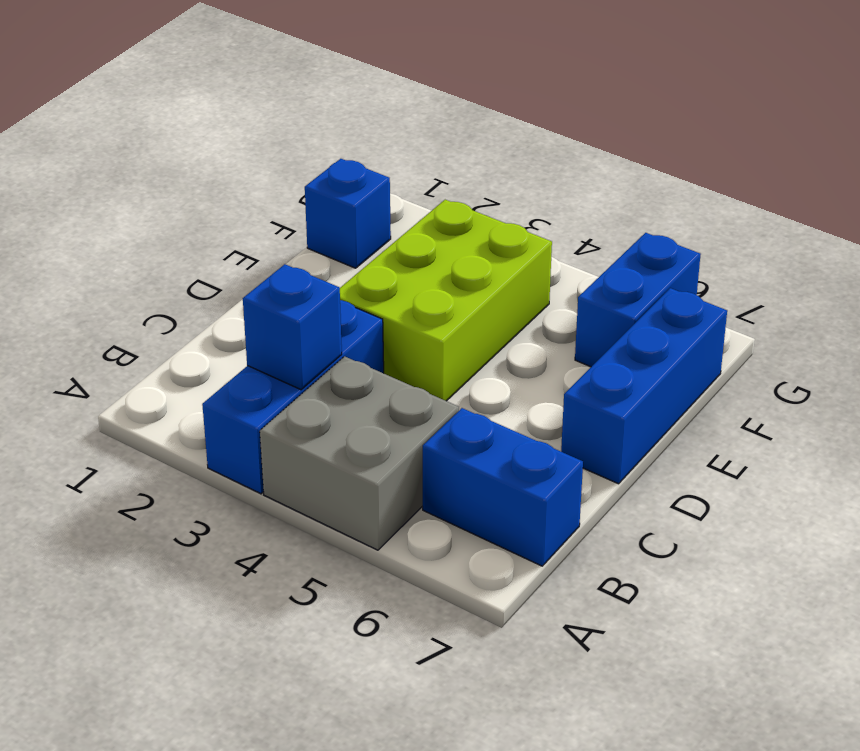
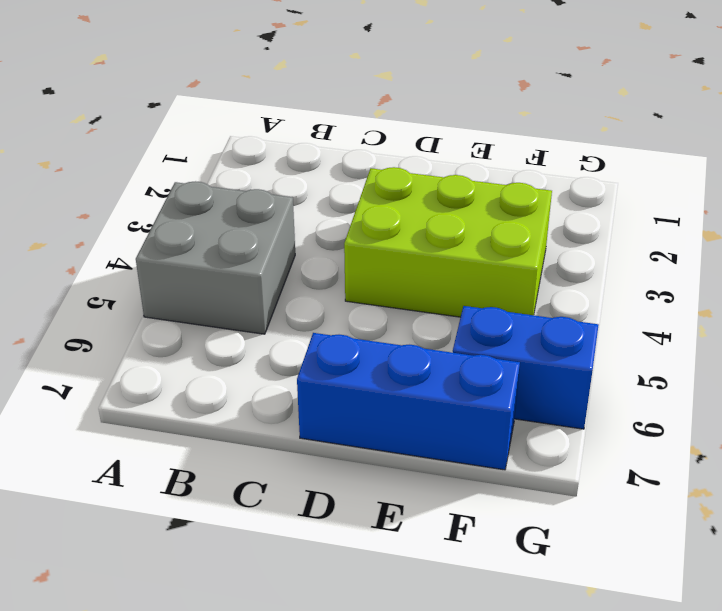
none -> blue brick A3:C3 level 1
none -> blue brick B6:B7 level 1

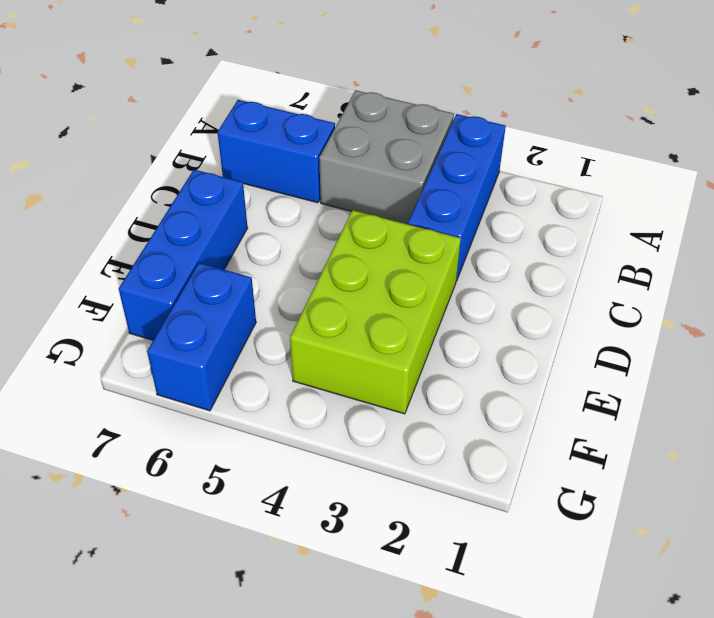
none -> blue brick F1 level 1
none -> blue brick B3 level 2

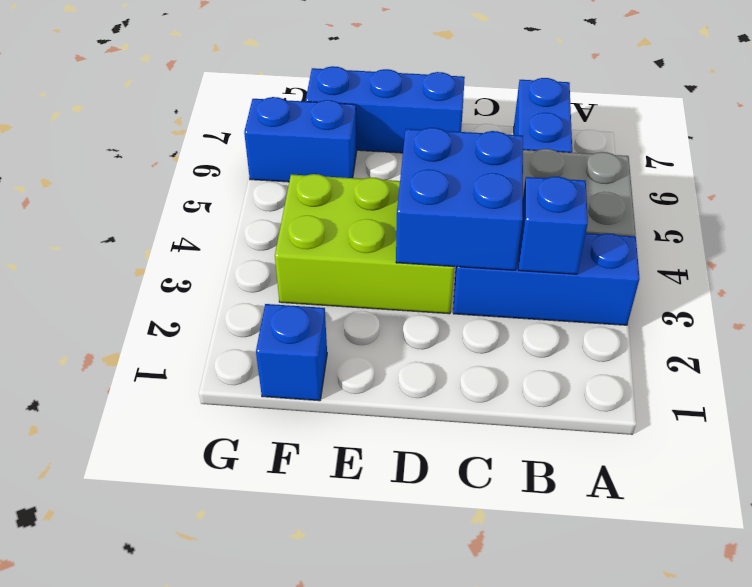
blue brick C3:D4 level 2 -> none

